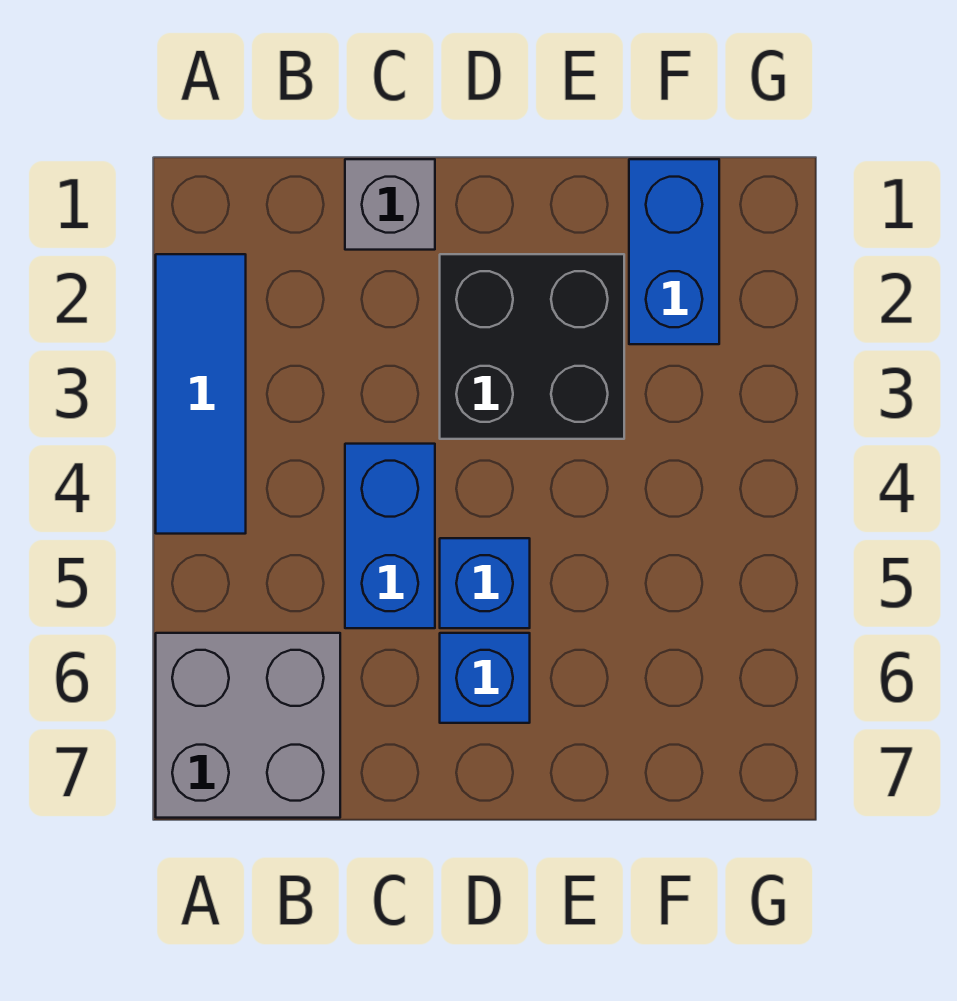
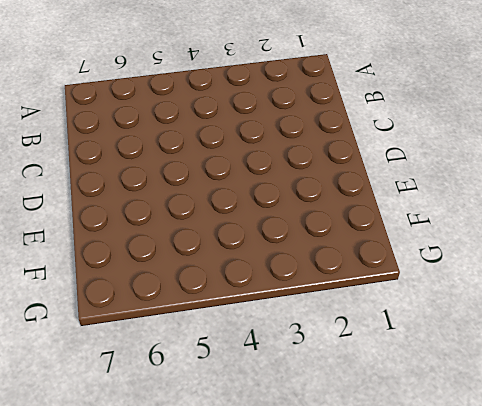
none -> blue tile A2:A4 level 1
none -> grey brick A6:B7 level 1

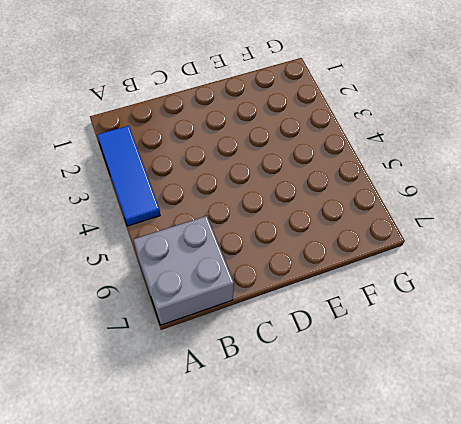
none -> grey brick C1 level 1
none -> blue brick C4:C5 level 1

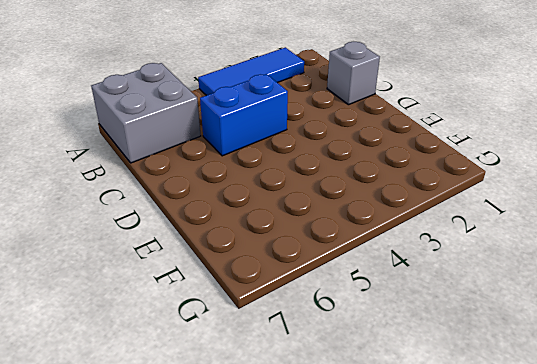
none -> black brick D2:E3 level 1
none -> blue brick D5 level 1

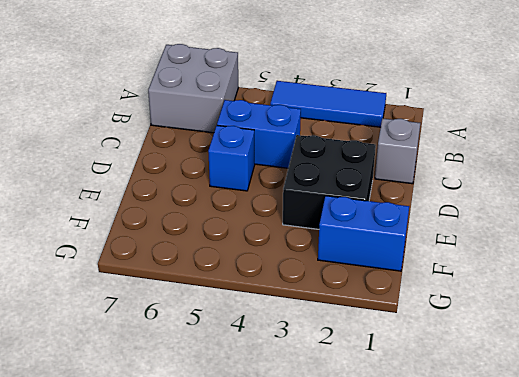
none -> blue brick D6 level 1

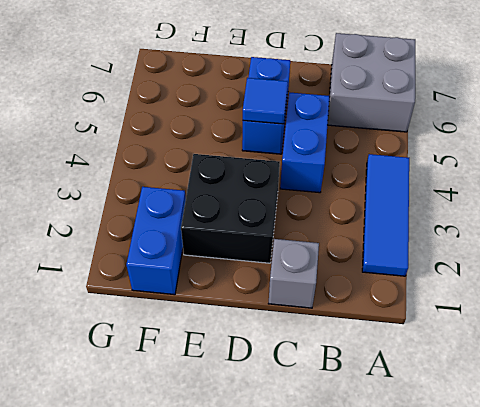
blue tile D5 level 2 -> none

